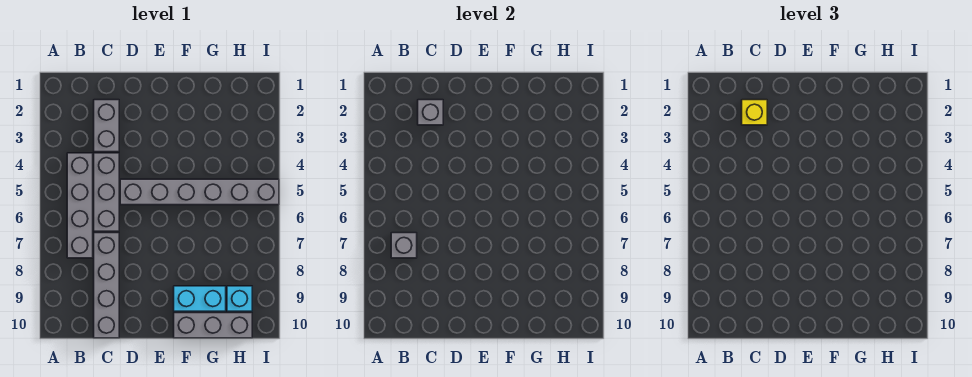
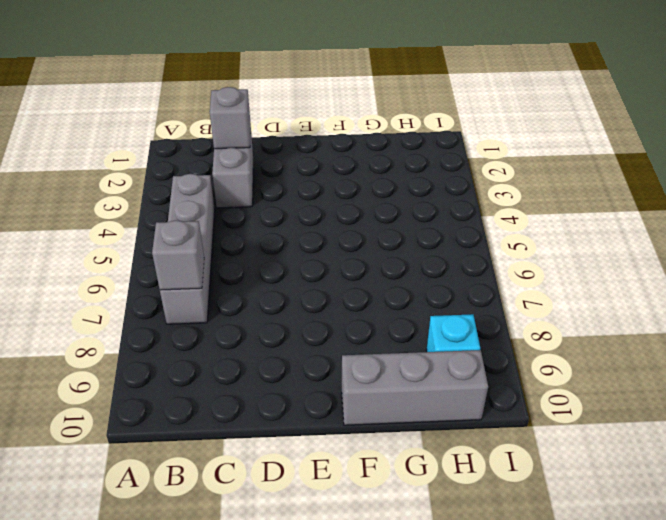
none -> grey brick C4:C6 level 1
none -> grey brick C7:C10 level 1

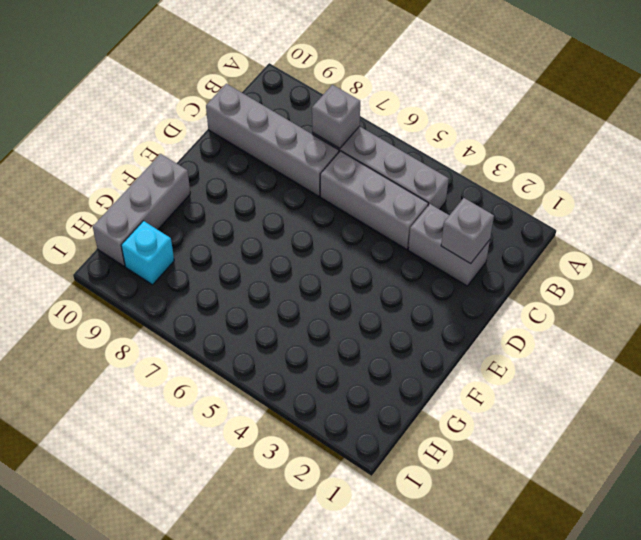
none -> grey brick D5:I5 level 1
none -> cyan brick F9:G9 level 1

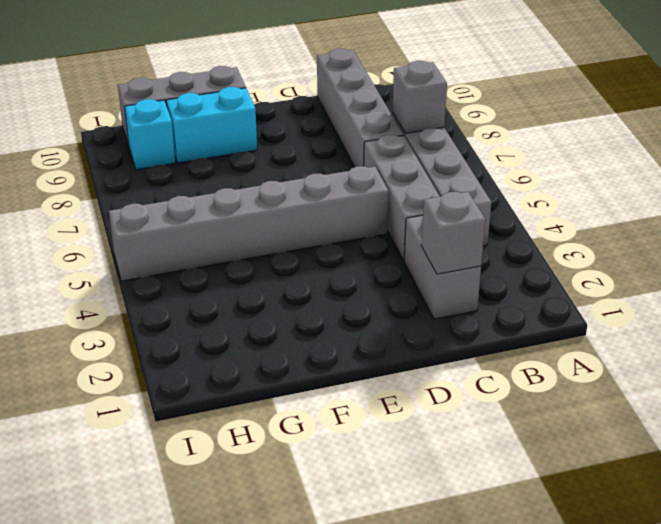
none -> yellow brick C2 level 3

